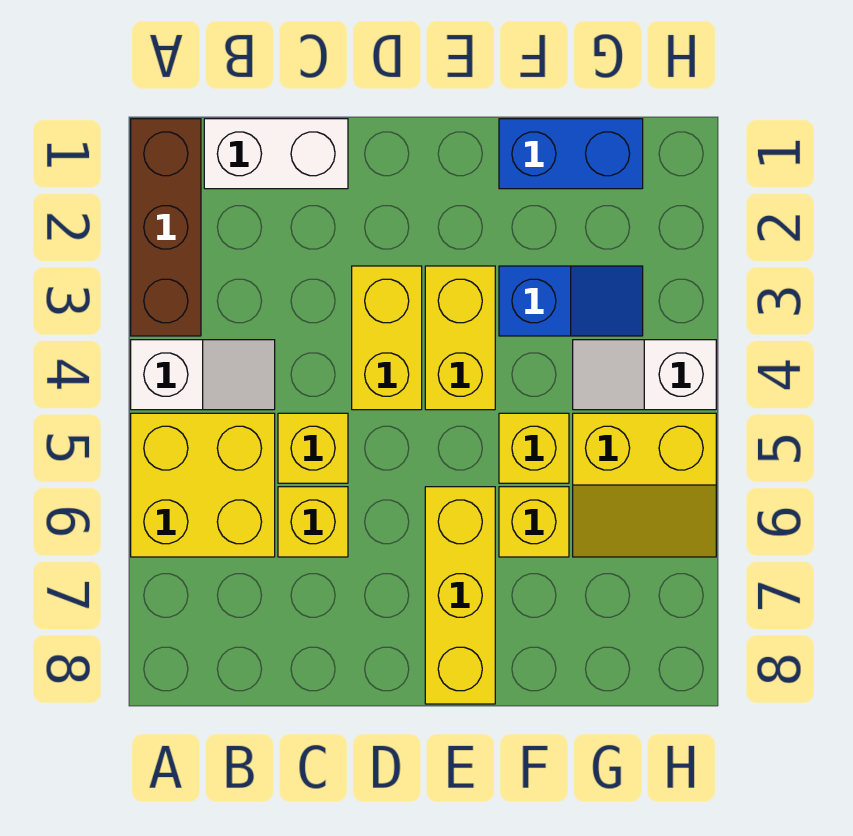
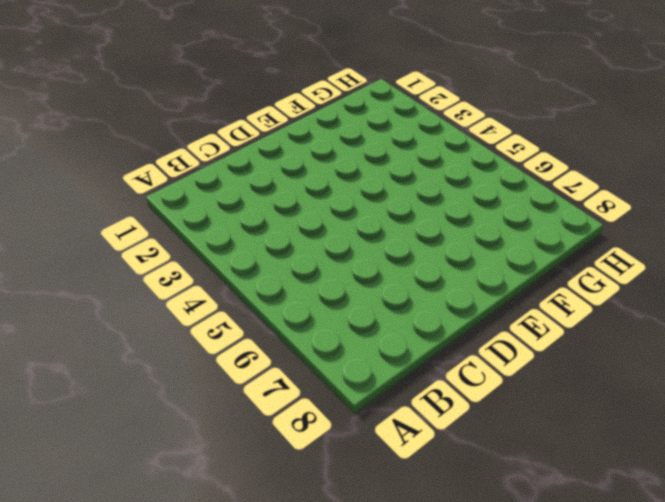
none -> brown brick A1:A3 level 1
none -> white slope A4:B4 level 1 top A
none -> yellow brick A5:B6 level 1

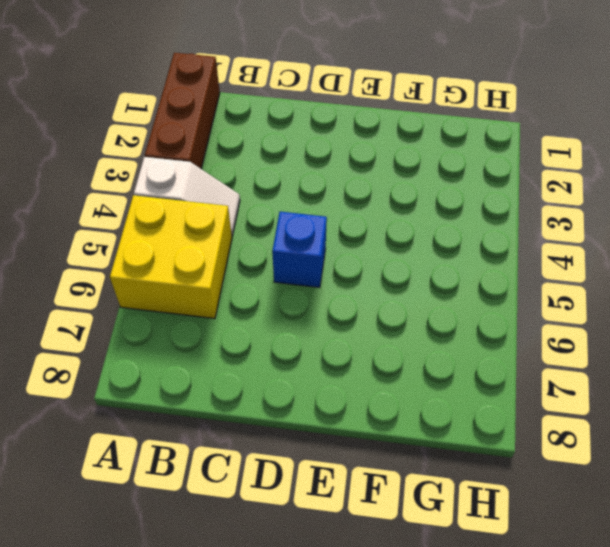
blue brick D5 level 1 -> none
none -> white brick B1:C1 level 1
none -> yellow brick C5 level 1
none -> yellow brick C6 level 1

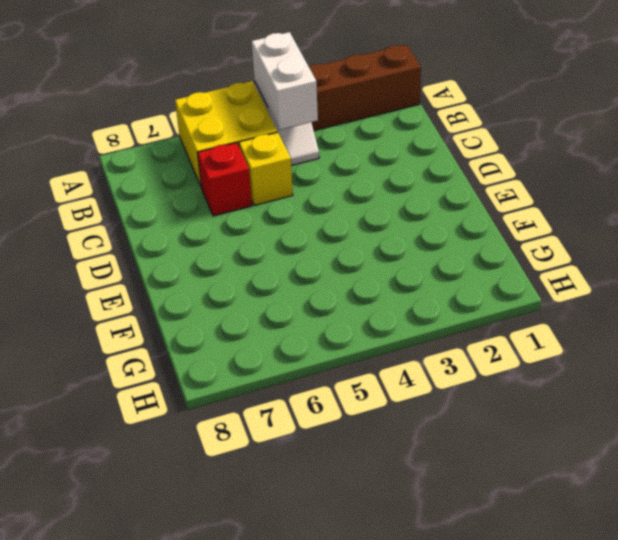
white brick A4:B4 level 2 -> white brick B1:C1 level 1
red brick C6 level 1 -> yellow brick C6 level 1
none -> yellow brick D3:D4 level 1
none -> yellow brick E3:E4 level 1
none -> yellow brick E6:E8 level 1

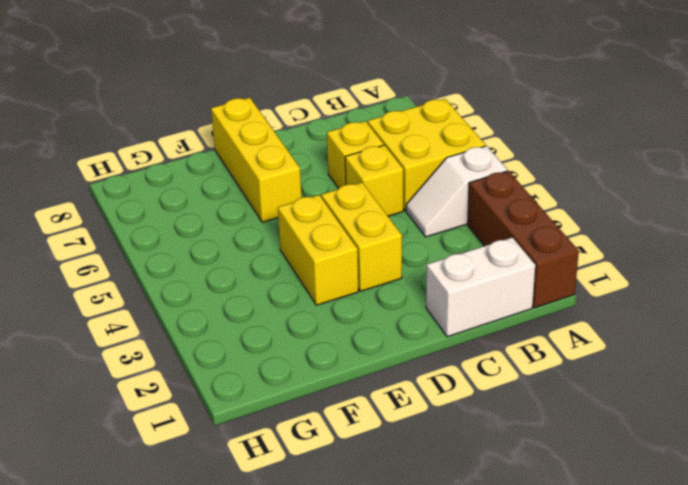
none -> blue brick F1:G1 level 1
none -> blue slope F3:G3 level 1 top F
none -> yellow brick F5 level 1

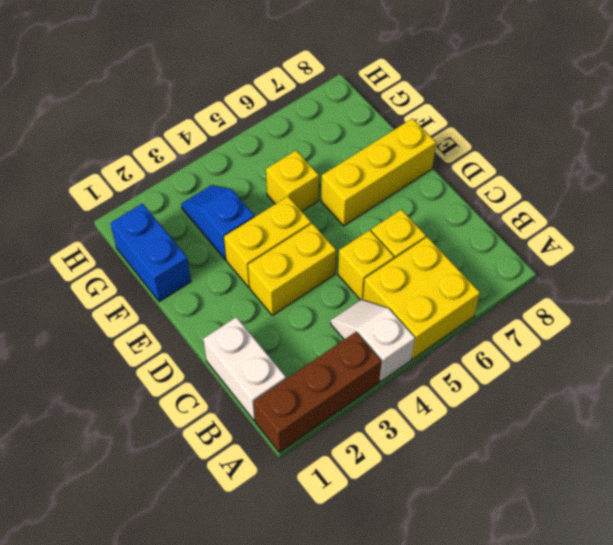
none -> yellow brick F6 level 1
none -> white slope G4:H4 level 1 top H
none -> yellow slope G5:H6 level 1 top 5

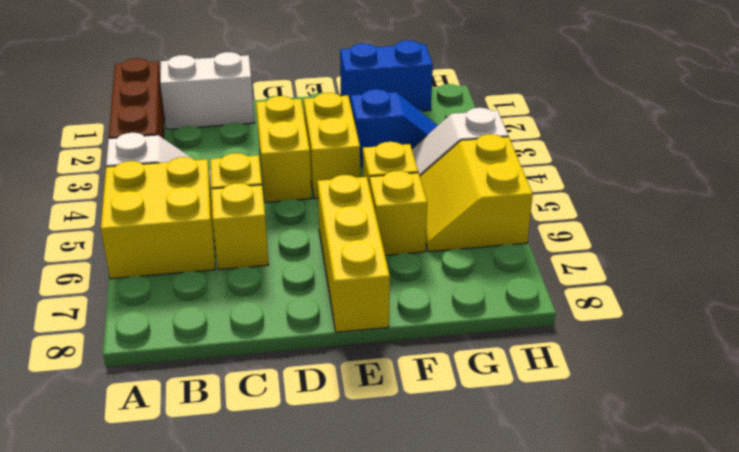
yellow slope G5:H6 level 1 top H -> yellow slope G5:H6 level 1 top 5

